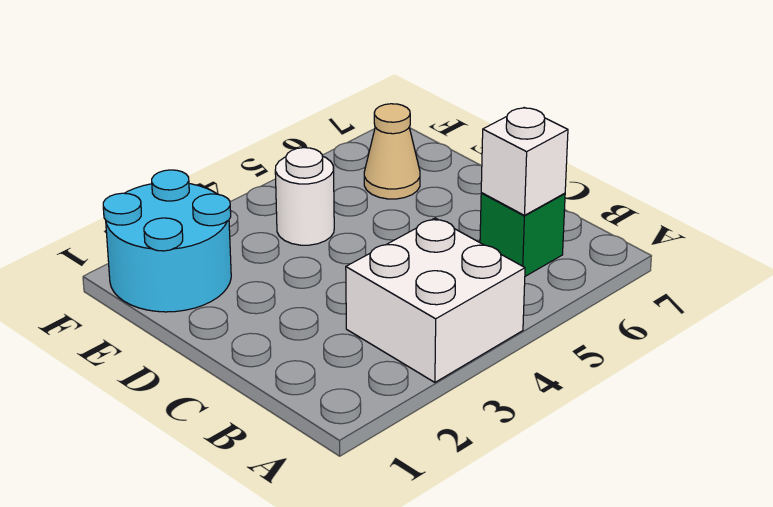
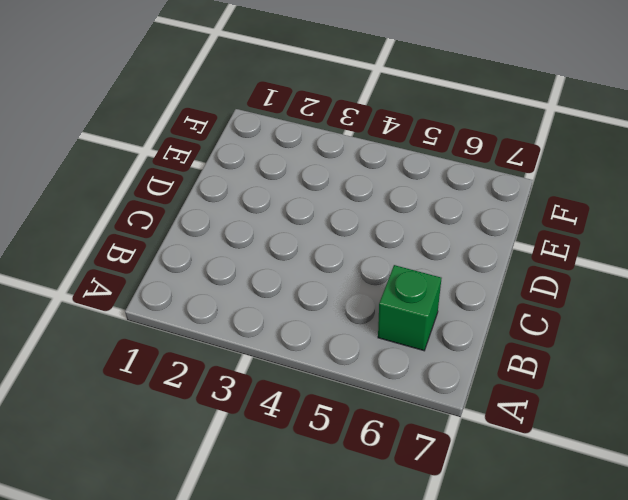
none -> white brick A3:B4 level 1
none -> cyan round brick E1:F2 level 1

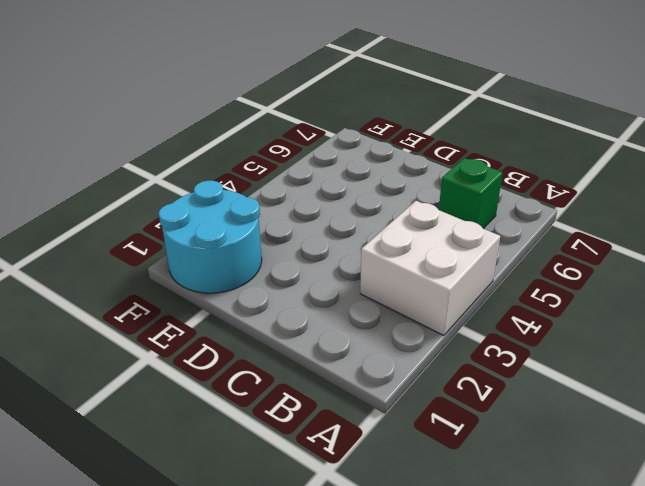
none -> white round brick E4 level 1
none -> tan cone E6 level 1

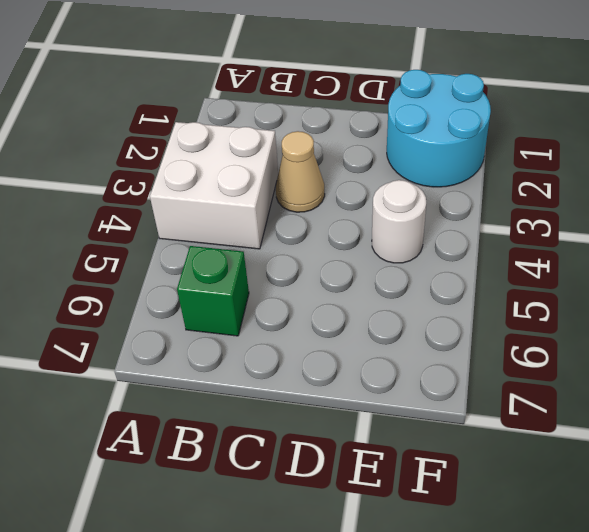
tan cone C3 level 1 -> tan cone E6 level 1
none -> white brick B6 level 2

